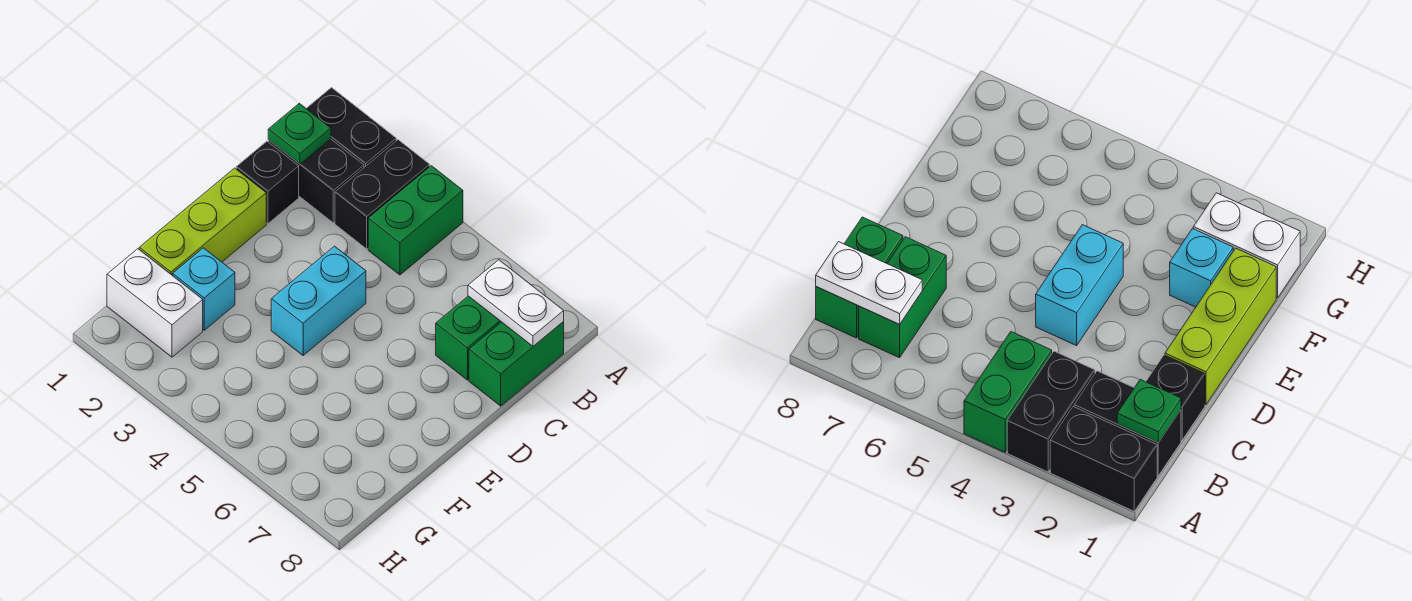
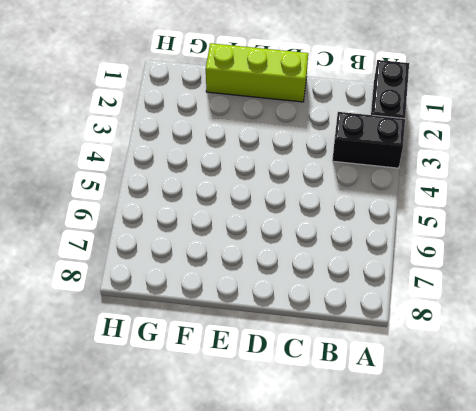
none -> green brick A4:B4 level 1
none -> black brick B1:B2 level 1
none -> green brick B7:C7 level 1

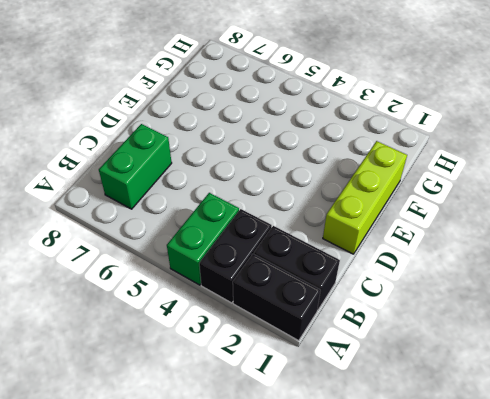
none -> green brick B8:C8 level 1
none -> black brick C1 level 1
none -> cyan brick D4:E4 level 1

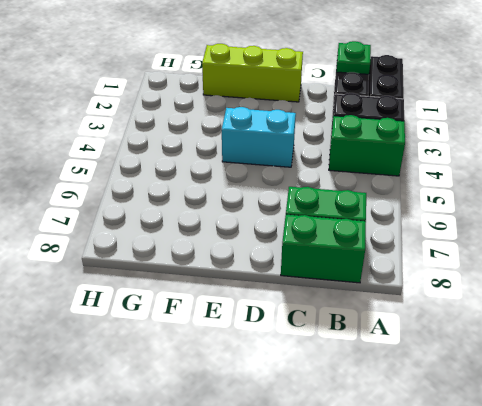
none -> black brick C1 level 1
none -> cyan brick F2 level 1
none -> white brick G1:G2 level 1

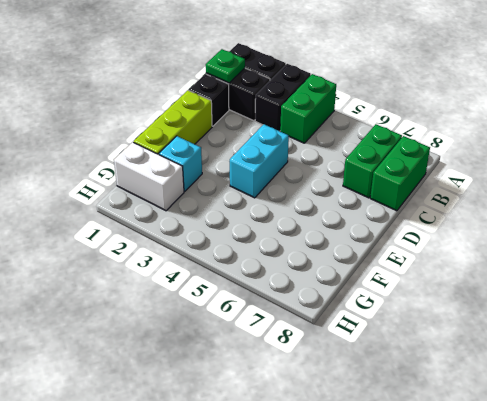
none -> white plate B7:B8 level 2

